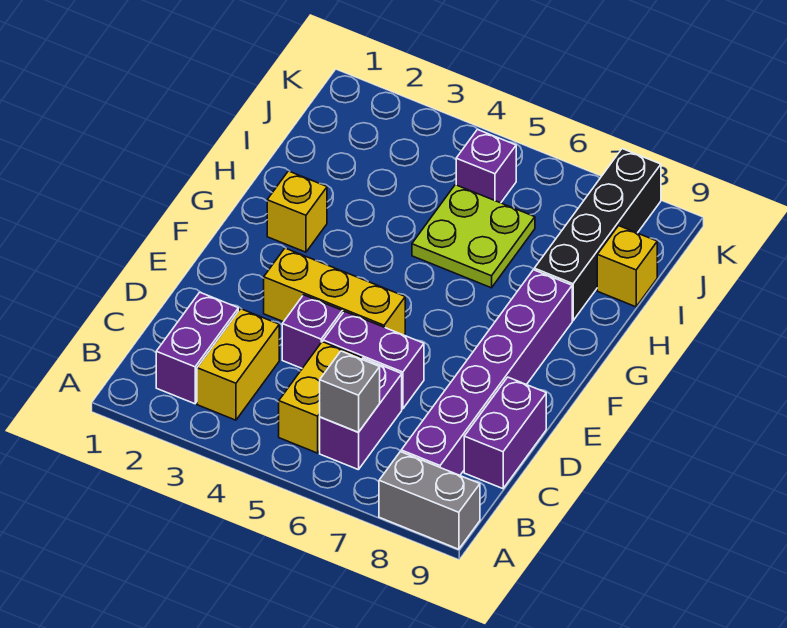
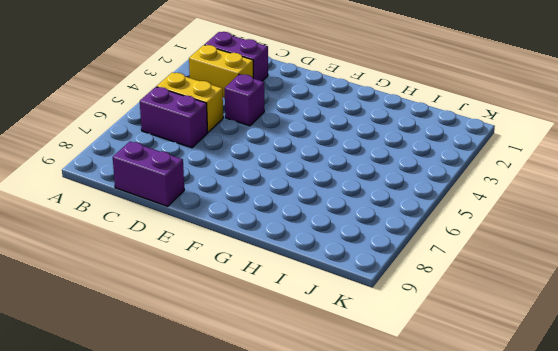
none -> grey brick A8:A9 level 1
none -> purple brick B8:G8 level 1
none -> purple brick D5:D6 level 1

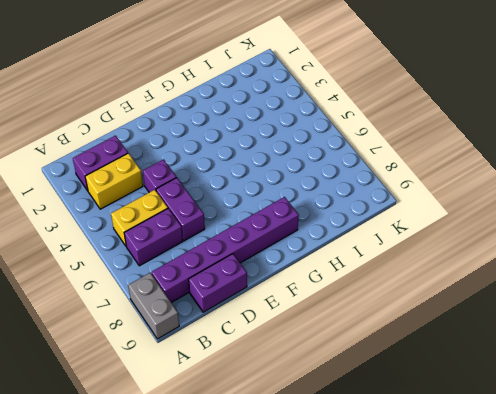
none -> yellow brick E3:E5 level 1
none -> yellow brick G2 level 1
none -> lime plate H5:I6 level 1

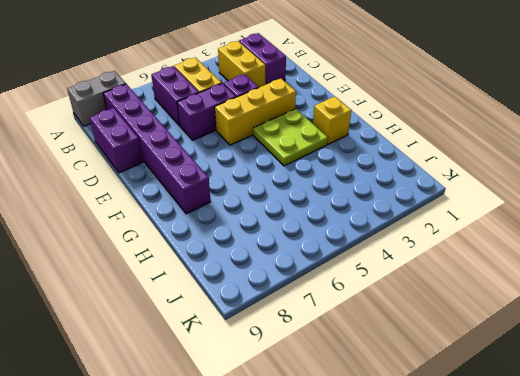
lime plate F3:G4 level 1 -> lime plate H5:I6 level 1
none -> black brick H8:K8 level 1
none -> yellow brick I9 level 1
none -> purple brick J5 level 1

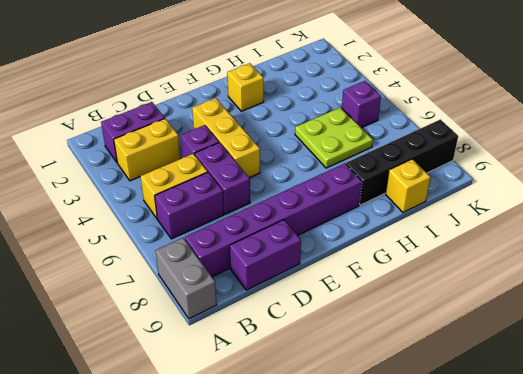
none -> grey brick B6 level 2

